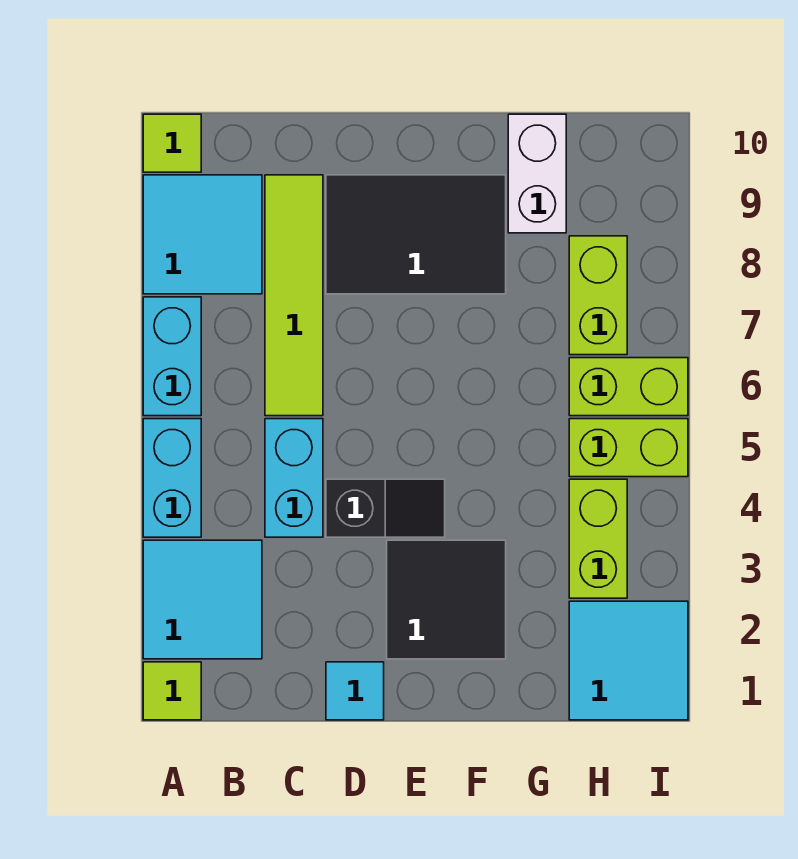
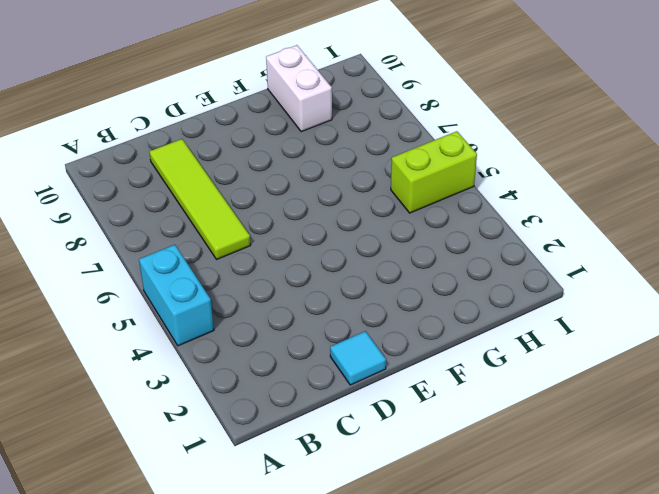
none -> lime tile A1 level 1
none -> cyan tile A2:B3 level 1
none -> cyan brick A6:A7 level 1

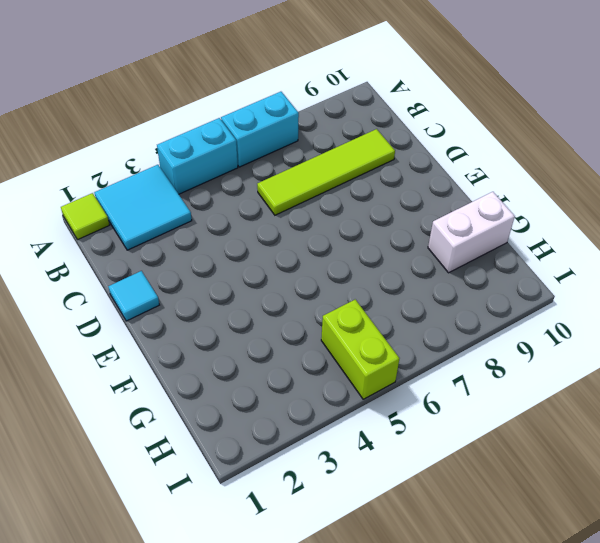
none -> cyan tile A8:B9 level 1
none -> lime tile A10 level 1
none -> cyan brick C4:C5 level 1

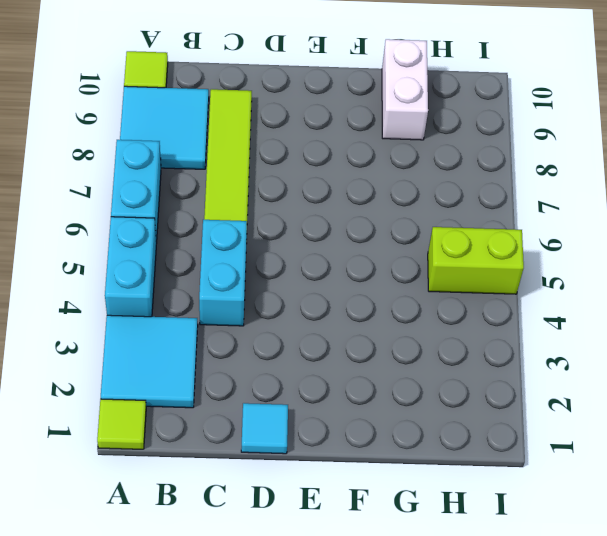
none -> black slope D4:E4 level 1 top D
none -> black tile D8:F9 level 1
none -> black tile E2:F3 level 1

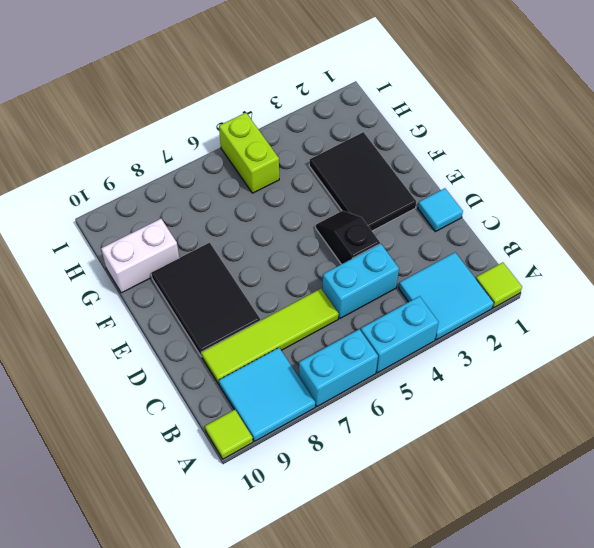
black tile E2:G3 level 1 -> black tile E2:F3 level 1
none -> cyan tile H1:I2 level 1
none -> lime brick H3:H4 level 1
none -> lime brick H6:I6 level 1

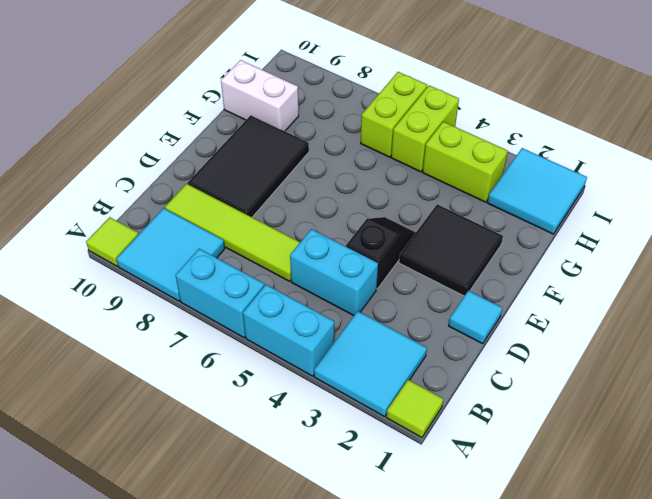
none -> lime brick H7:H8 level 1

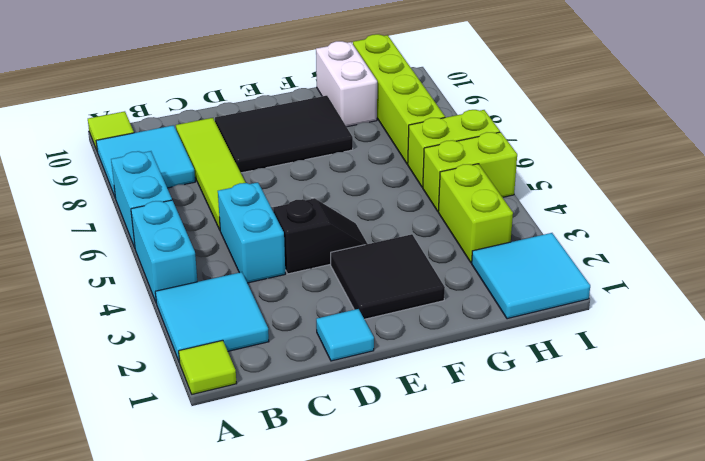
lime brick H7:H10 level 1 -> lime brick H7:H8 level 1

